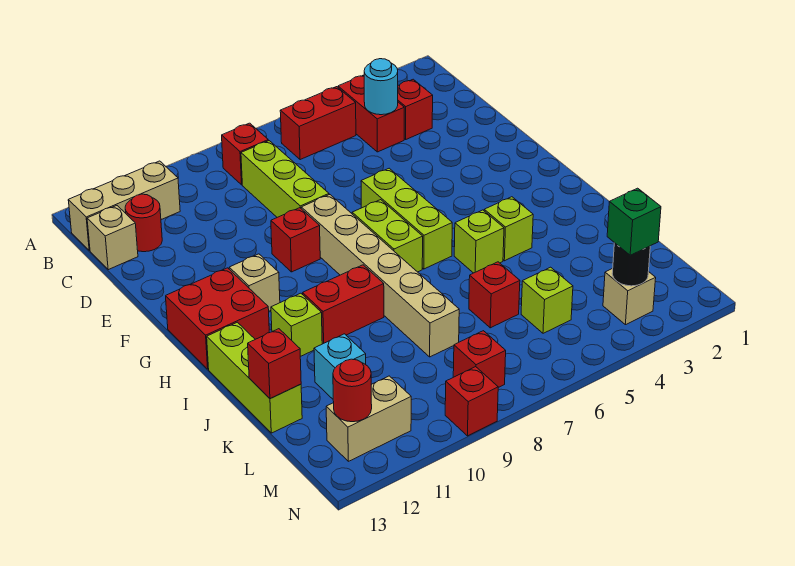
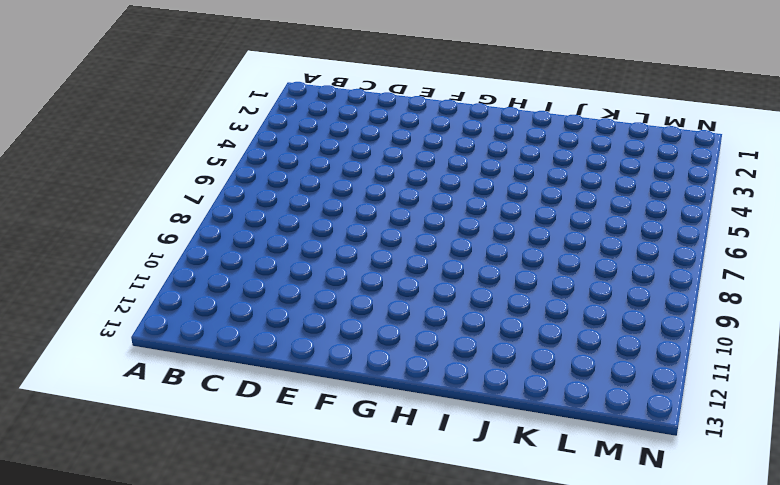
none -> red brick B4:C4 level 1
none -> red brick B5:B6 level 1
none -> red brick B8 level 1
none -> tan brick B11:B13 level 1

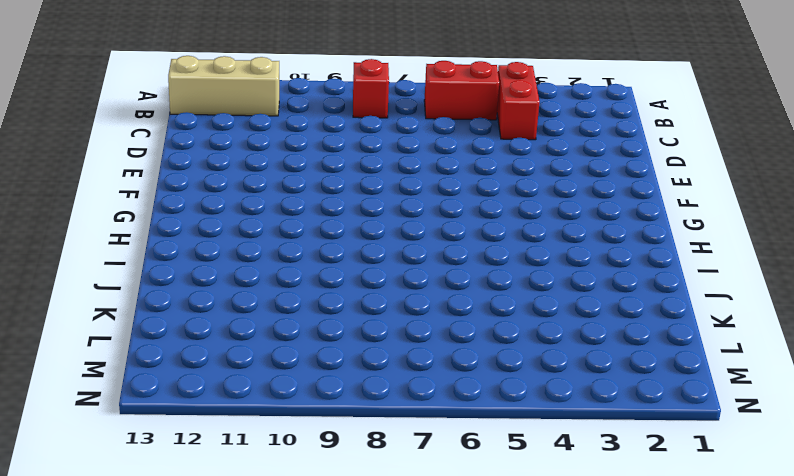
none -> red brick C3 level 1
none -> lime brick C8:E8 level 1
none -> red round brick C12 level 1
none -> tan brick C13 level 1

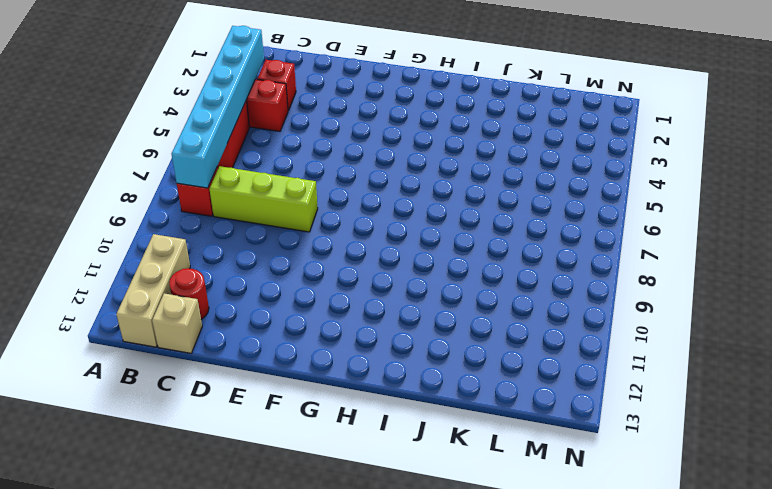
cyan brick B3:B8 level 2 -> none
none -> lime brick F6:H6 level 1
none -> tan brick F8:K8 level 1
none -> red brick F9 level 1
none -> lime brick G7:H7 level 1

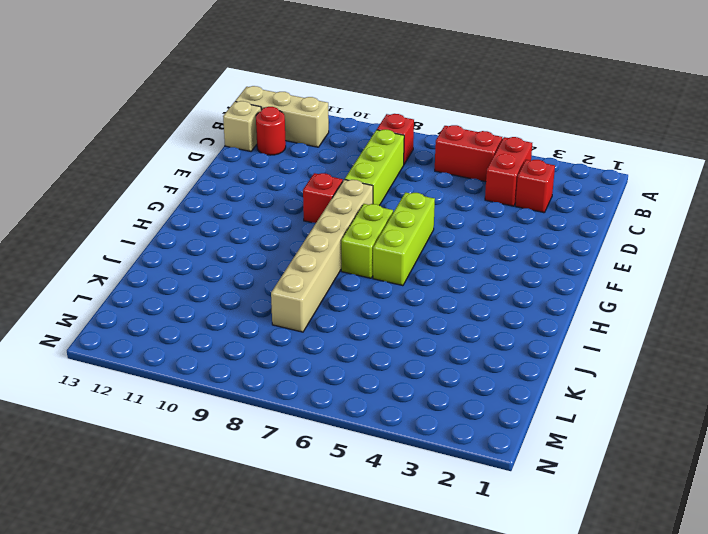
none -> tan brick G11 level 1
none -> red brick G12:H13 level 1
none -> lime brick I4 level 1
none -> lime brick I5 level 1

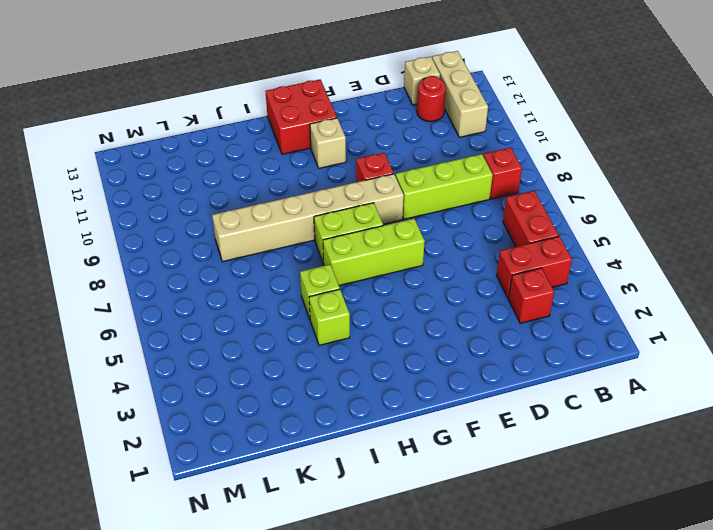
none -> red brick I9:I10 level 1
none -> lime brick I11 level 1
none -> lime brick I13:K13 level 1
none -> red brick K6 level 1

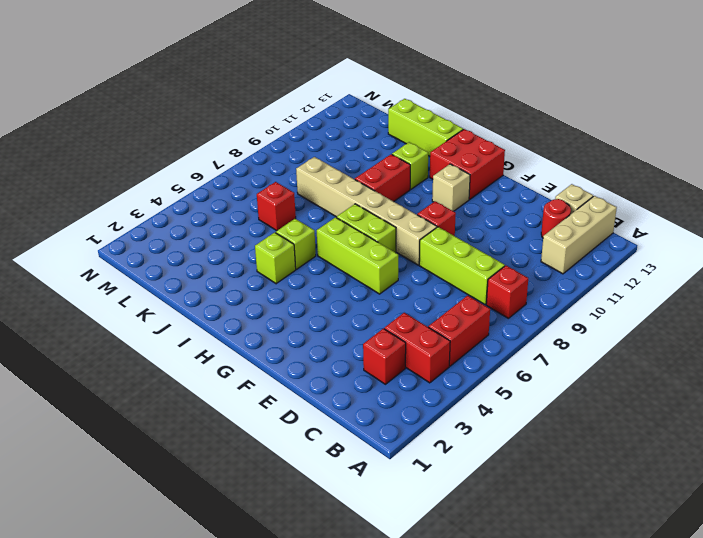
none -> cyan brick K11 level 1
none -> lime brick L5 level 1
none -> tan brick M3 level 1
none -> red brick M8 level 1

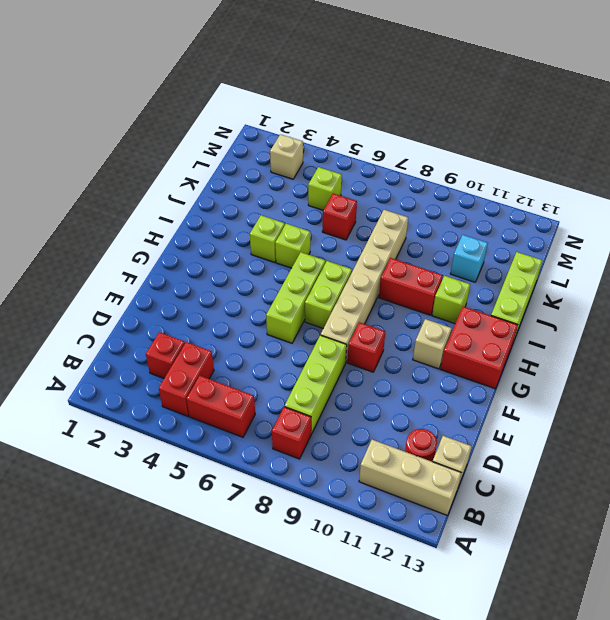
none -> red brick M8 level 1
none -> tan brick M11:M12 level 1
none -> red brick N9 level 1
none -> cyan round brick C4 level 2

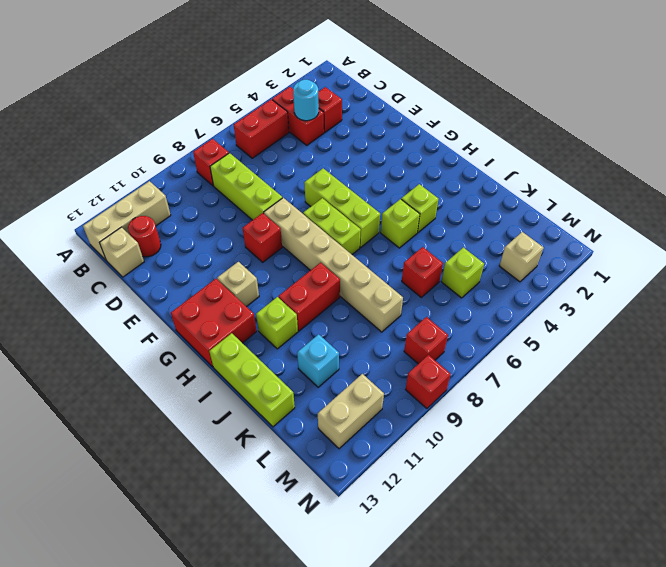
none -> red brick K13 level 2
none -> black round brick M3 level 2
none -> red round brick M12 level 2
none -> green brick M3 level 3

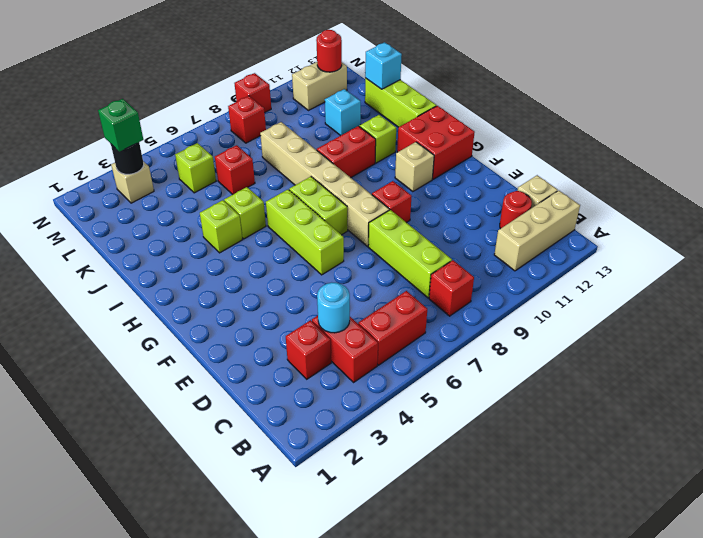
cyan brick K13 level 2 -> red brick K13 level 2

